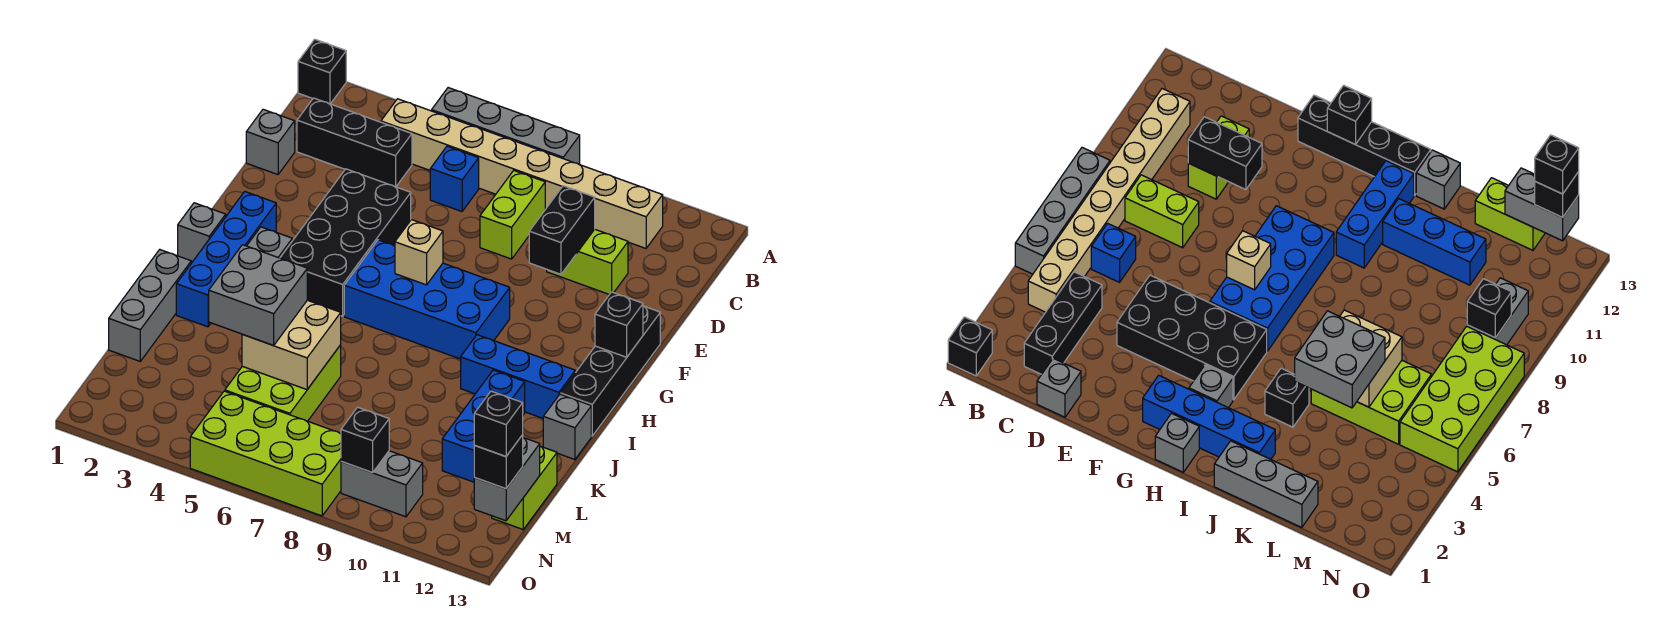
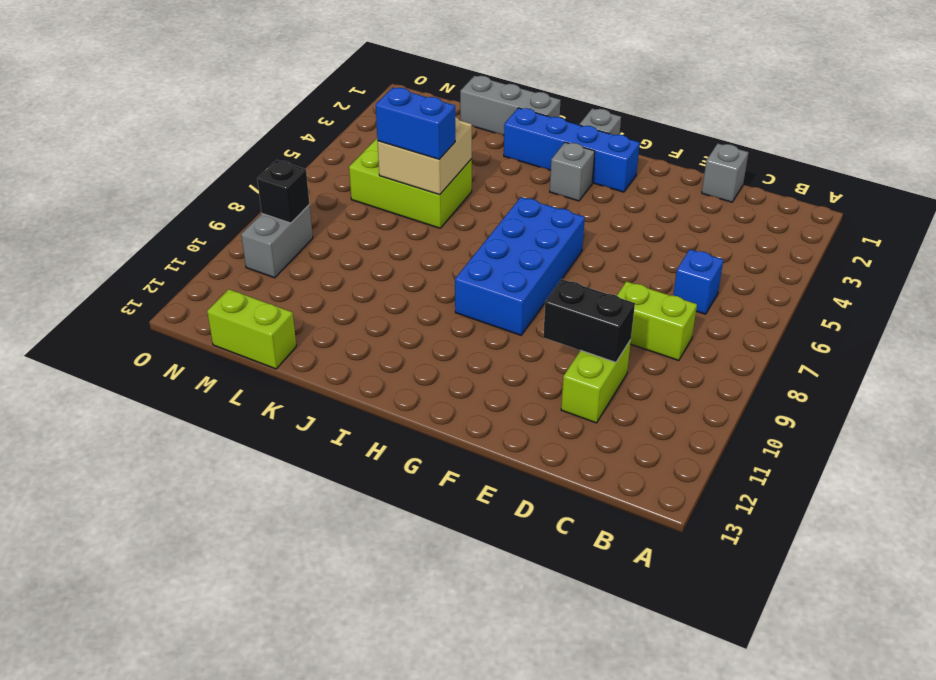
blue brick K6:L6 level 3 -> none
none -> black brick A1 level 1
none -> grey brick A5:A8 level 1
none -> tan brick B4:B11 level 1
none -> black brick C2:C4 level 1

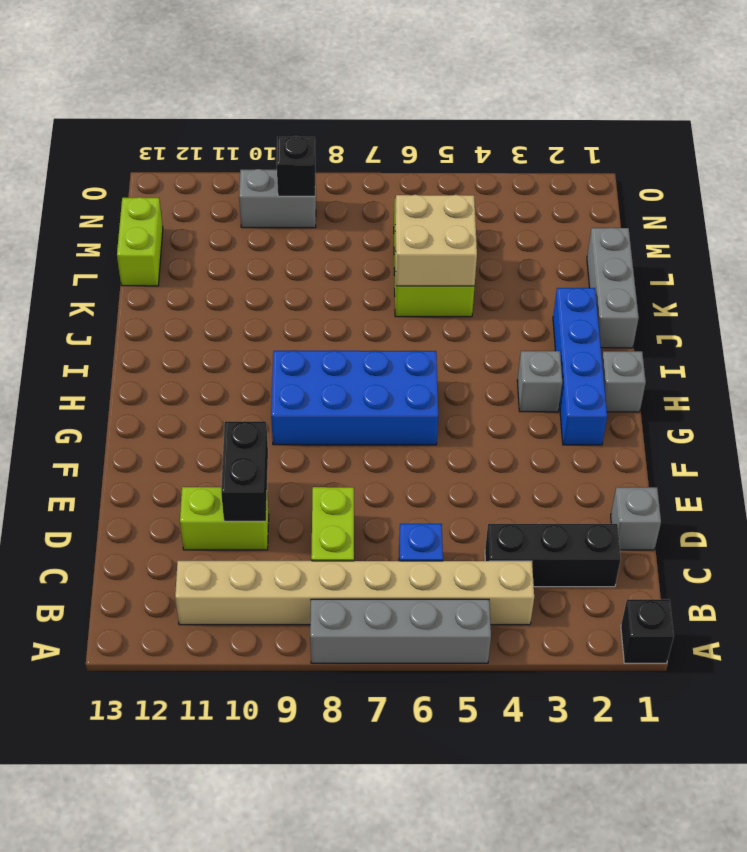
none -> black brick E4:H5 level 1
none -> black brick F13:I13 level 1
none -> blue brick I10:I12 level 1
none -> black brick J4 level 1

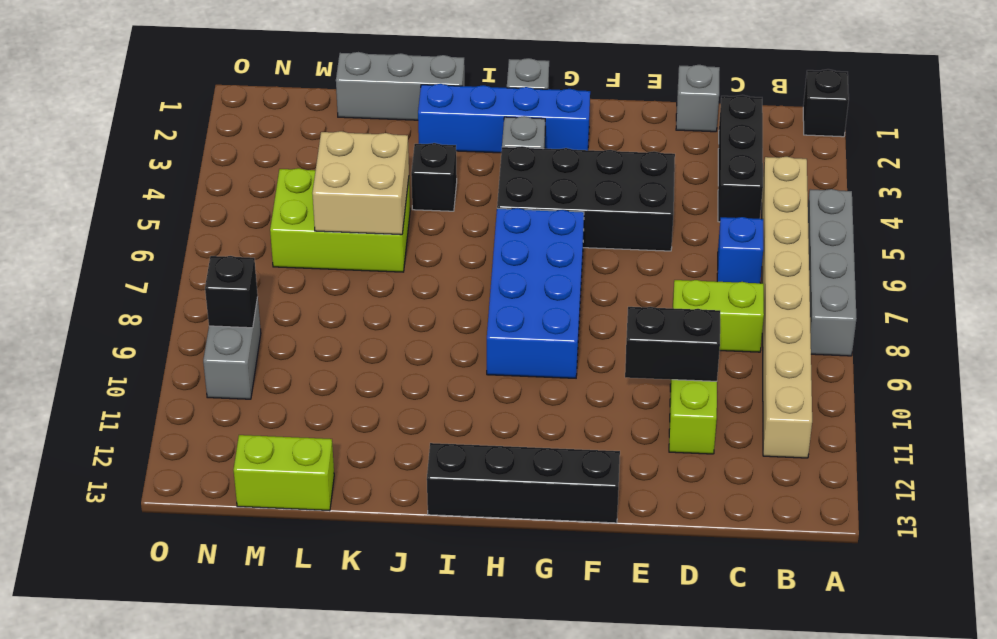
none -> blue brick I10:I12 level 1
none -> blue brick J11:L11 level 1
none -> grey brick J13 level 1
none -> lime brick N5:O8 level 1

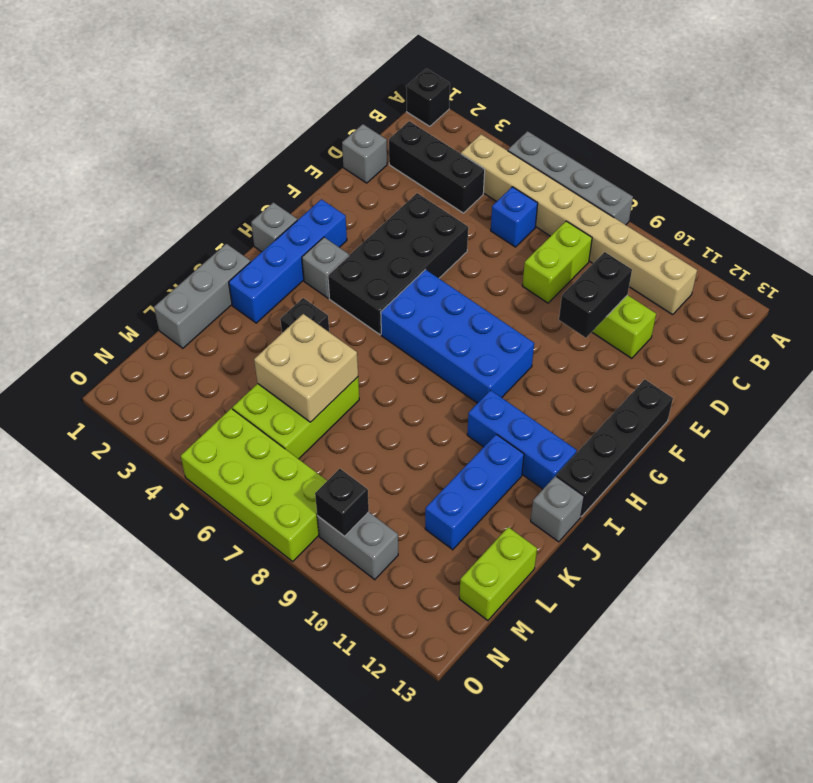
none -> tan brick G7 level 2
none -> black brick G13 level 2
none -> grey brick M13:N13 level 2
none -> grey brick K4:L5 level 3

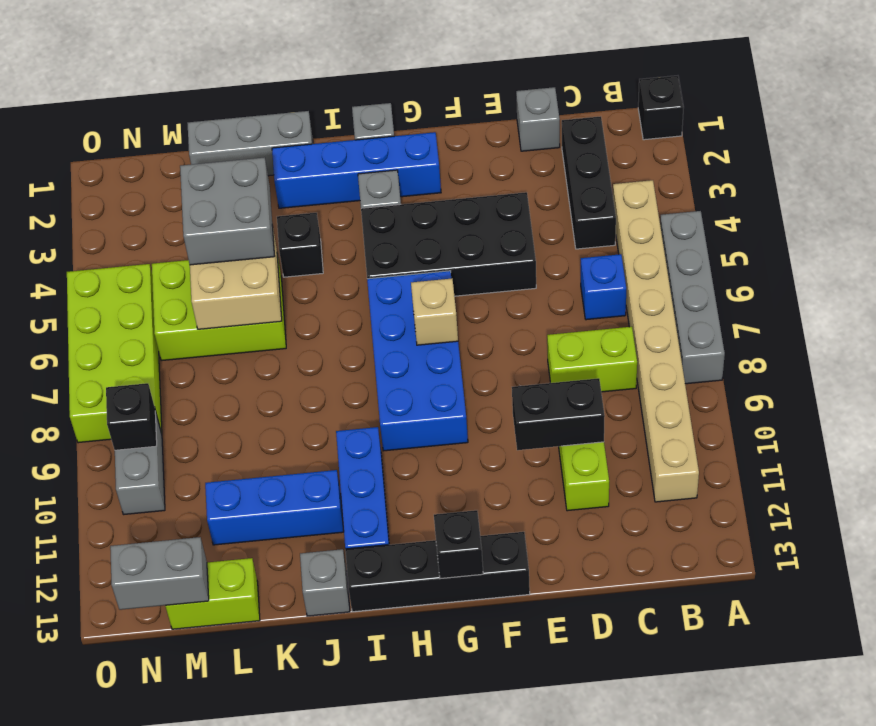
none -> black brick N13 level 3
none -> black brick N13 level 4

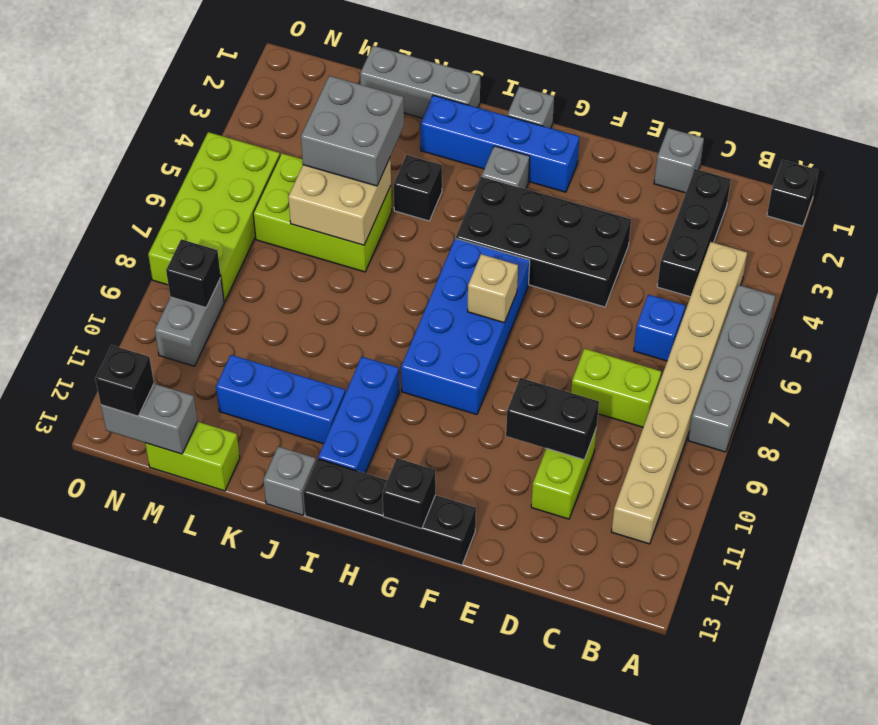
none -> black brick N13 level 4

